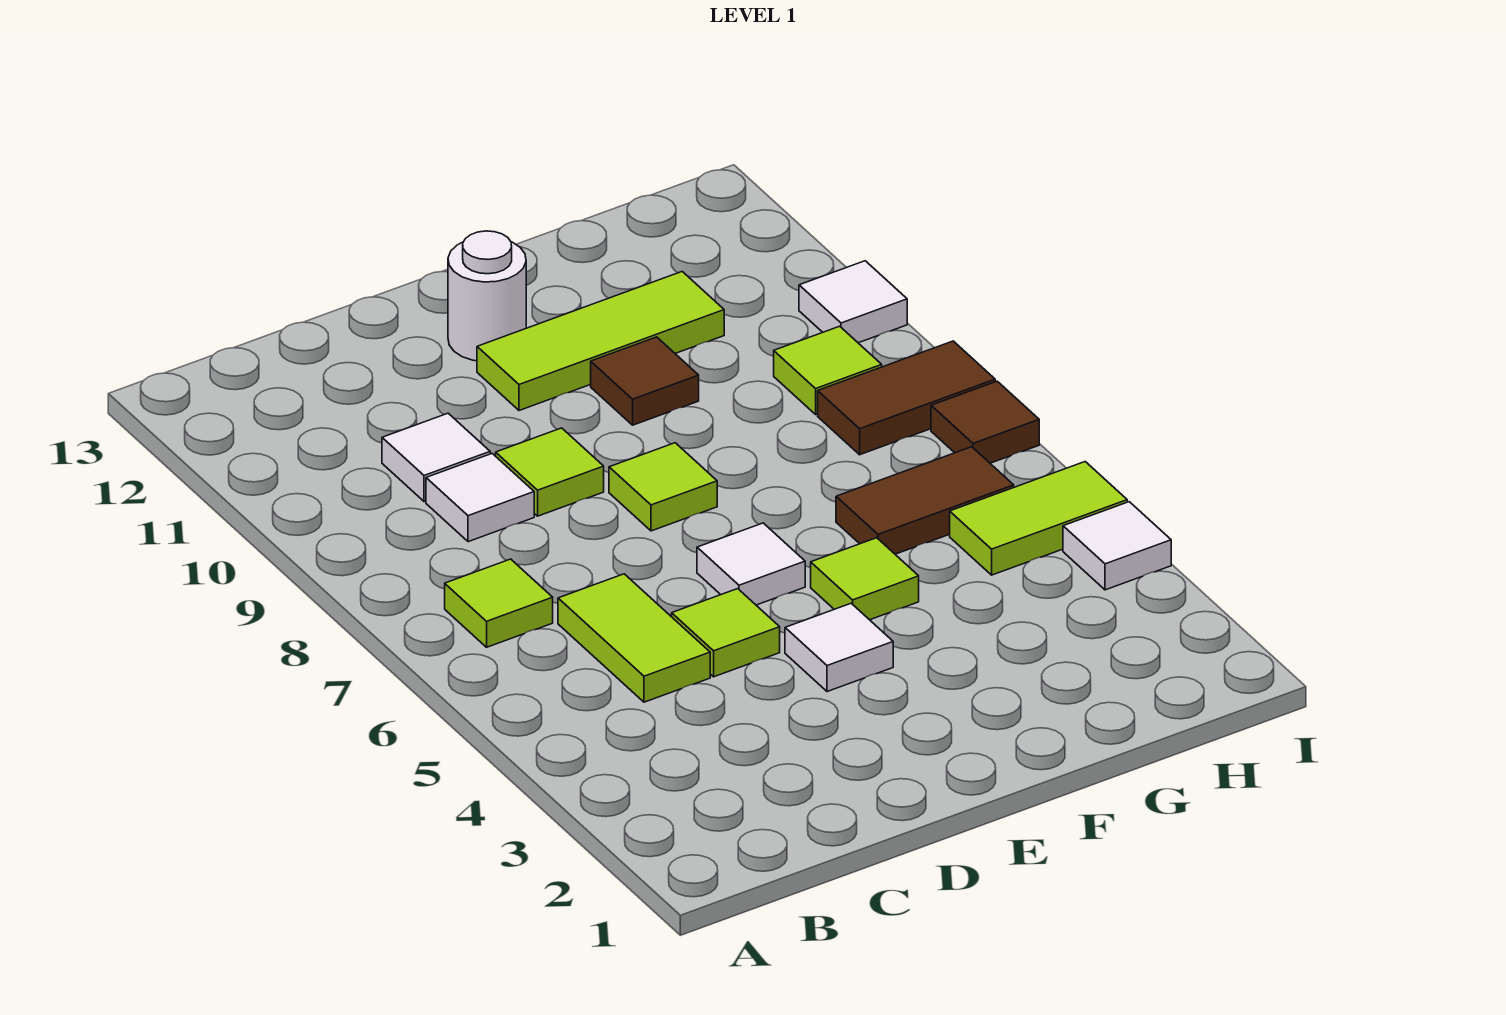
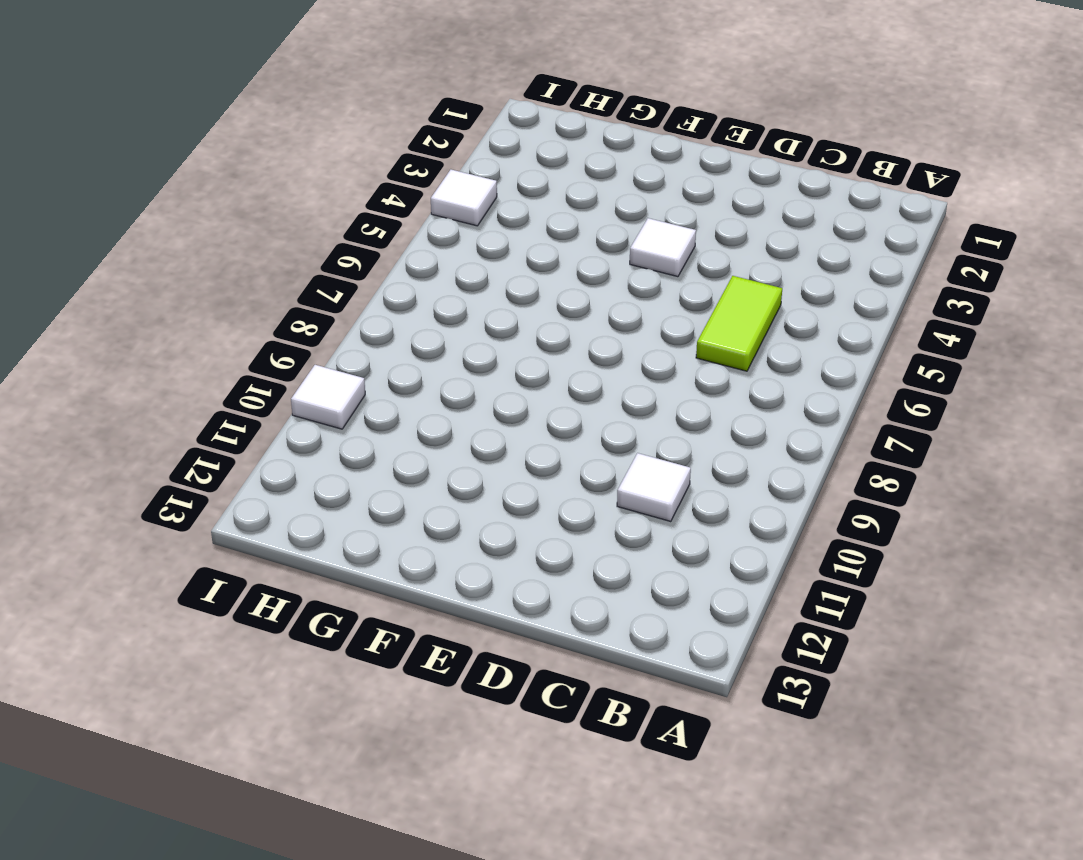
none -> lime tile B7 level 1
none -> white tile C9 level 1
none -> lime tile D5 level 1

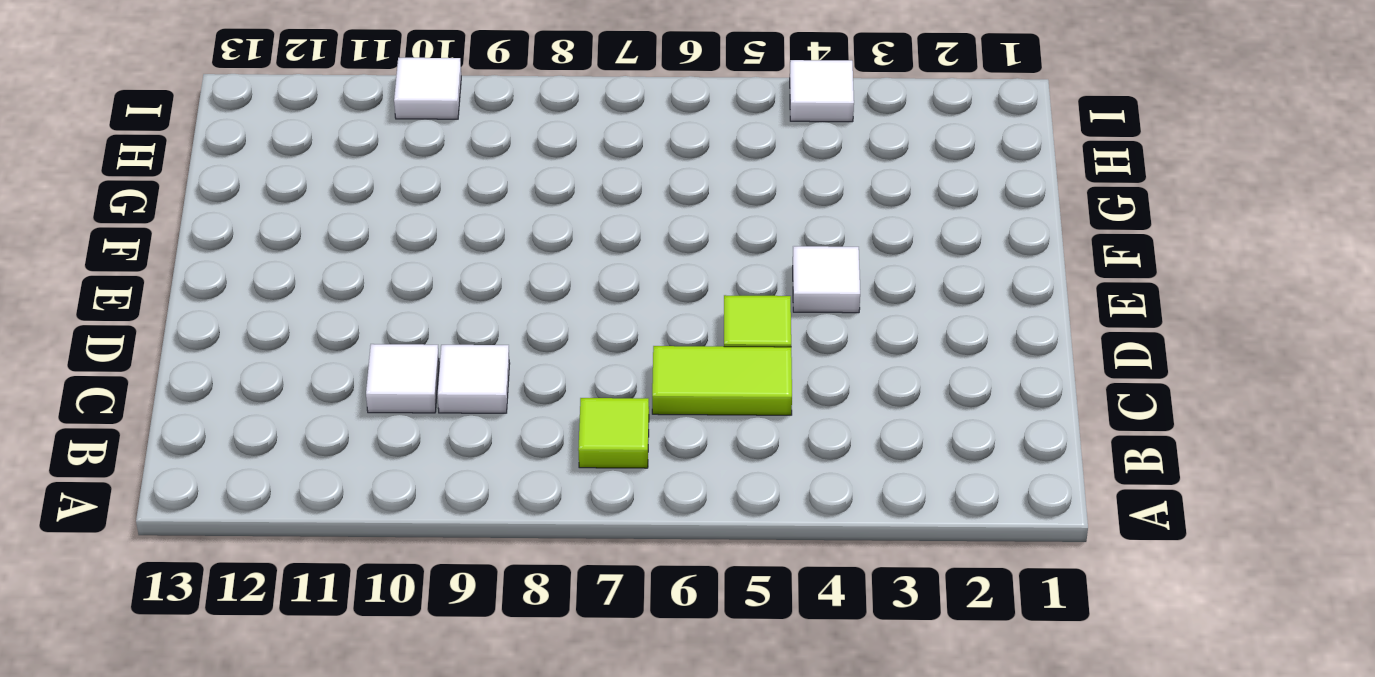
none -> lime tile D9 level 1
none -> white tile E6 level 1
none -> lime tile E8 level 1

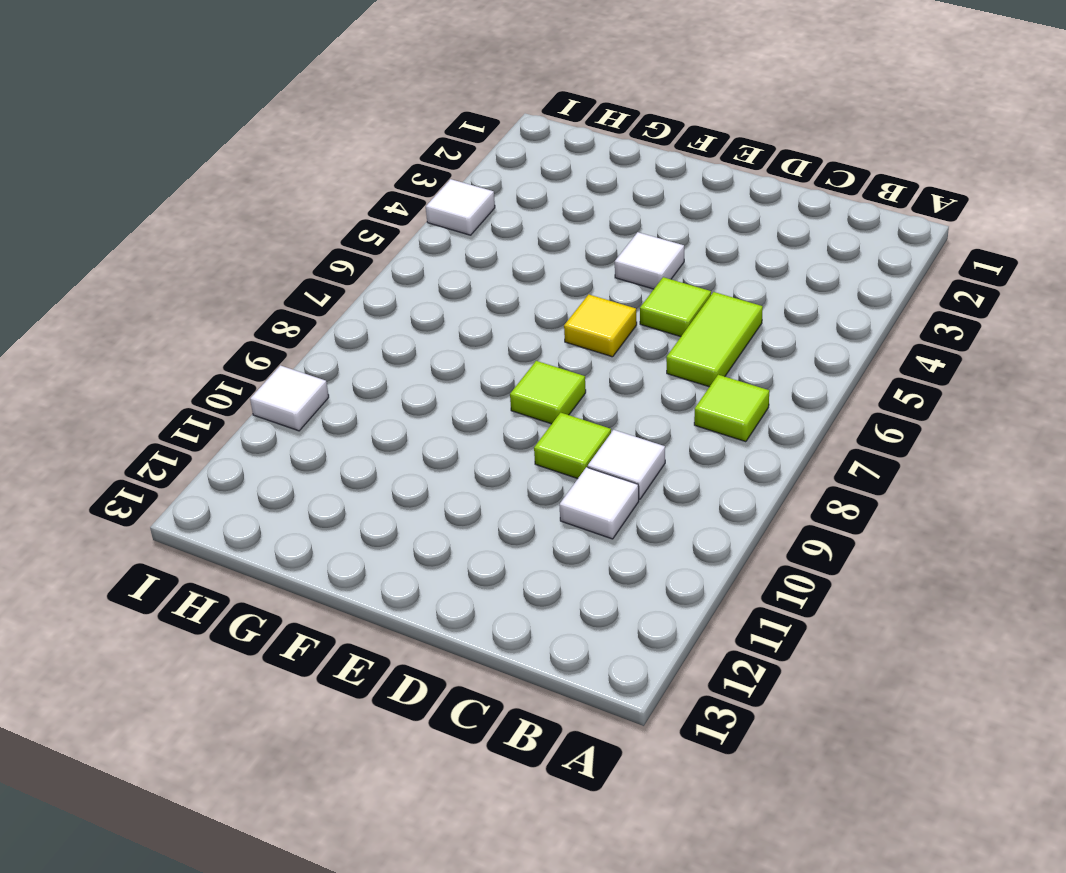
yellow tile E6 level 1 -> white tile E6 level 1
none -> lime tile E11:G11 level 1
none -> white round brick E12 level 1
none -> lime tile F5 level 1

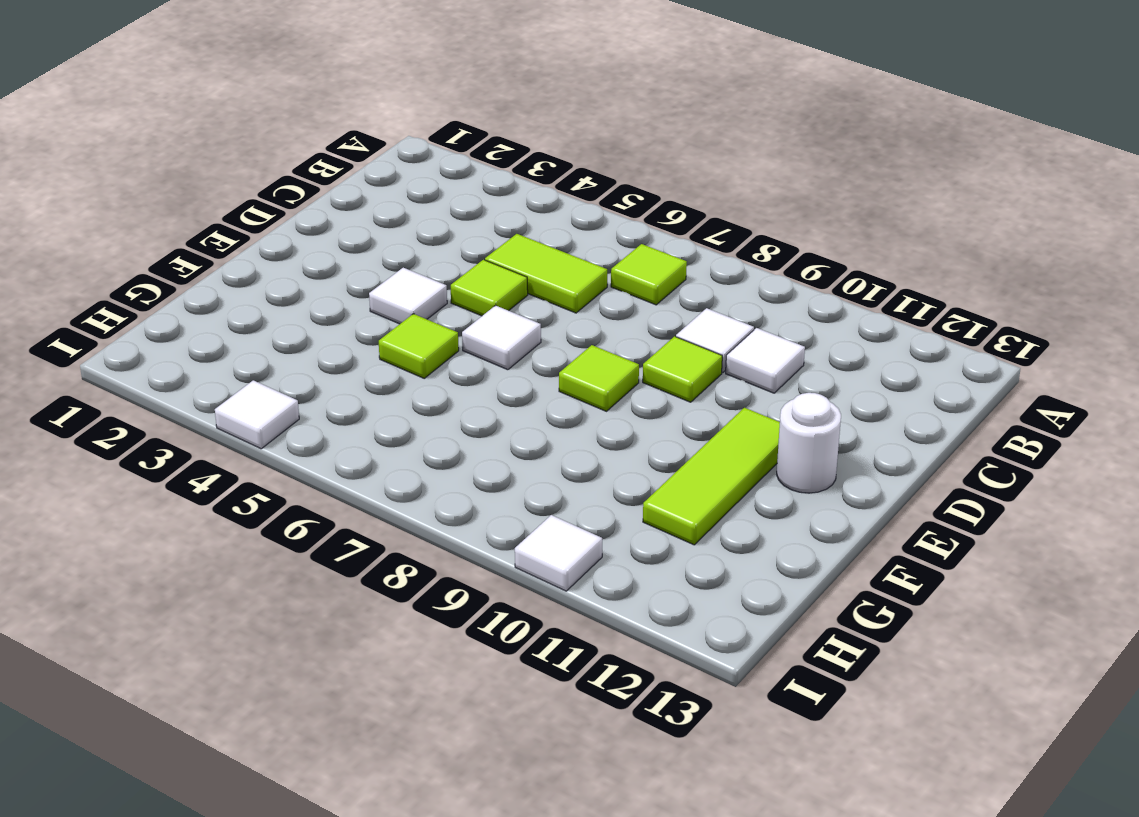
none -> brown tile F10 level 1
none -> brown tile G6:H6 level 1
none -> lime tile H5:I5 level 1

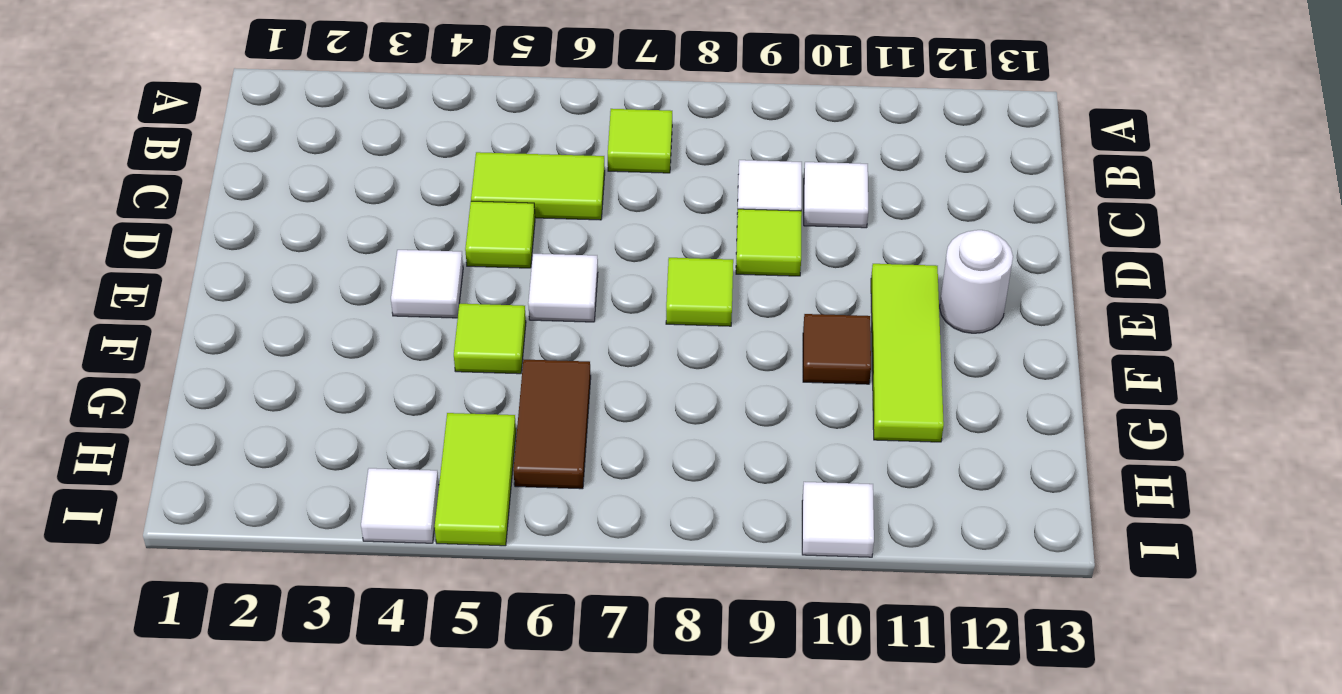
none -> brown tile H8:I8 level 1
none -> lime tile H9 level 1
none -> brown tile I7 level 1

